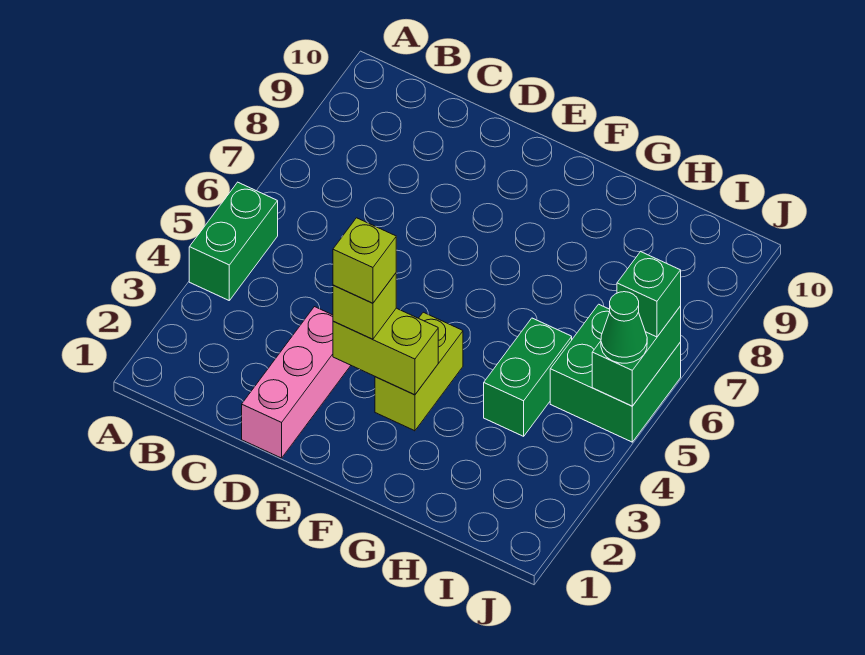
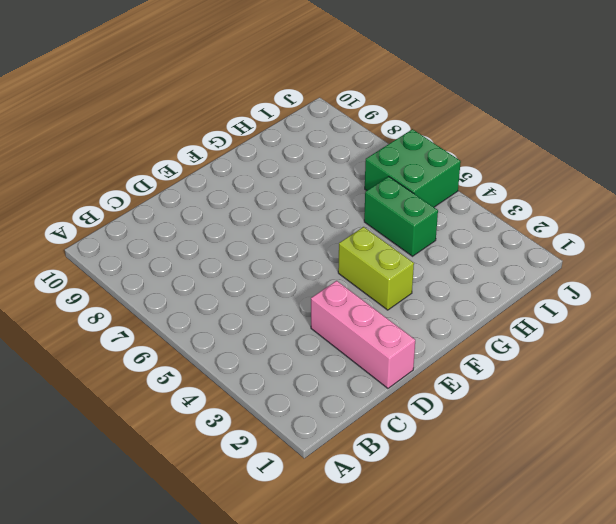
none -> green brick A4:A5 level 1
none -> lime brick E3:F3 level 2

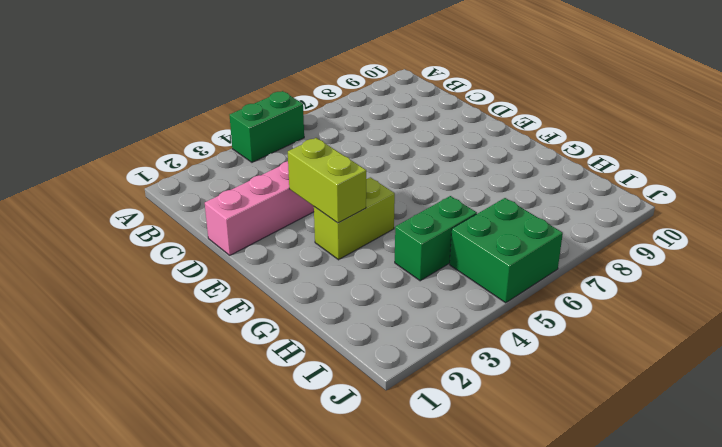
none -> green brick J5:J6 level 2
none -> lime brick E3 level 3

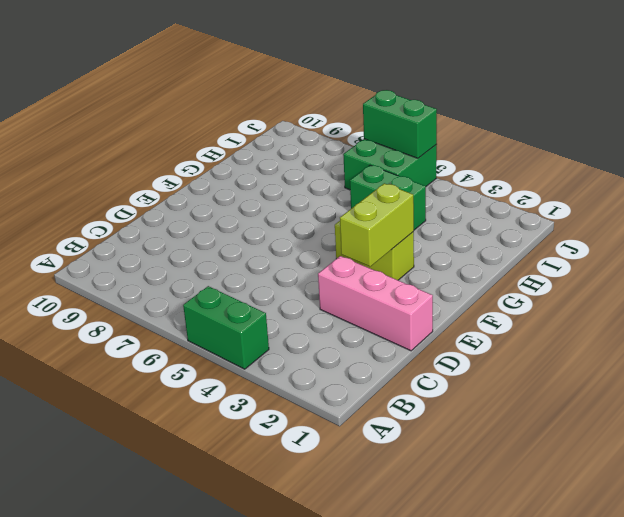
none -> lime brick E3 level 3
none -> green cone J5 level 3

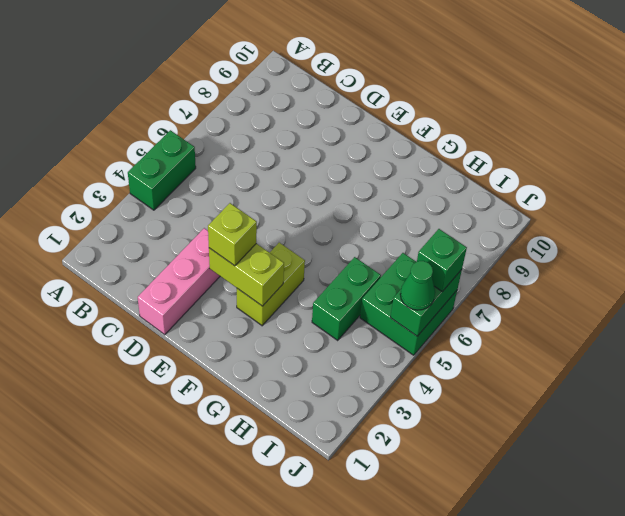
none -> lime brick E3 level 4

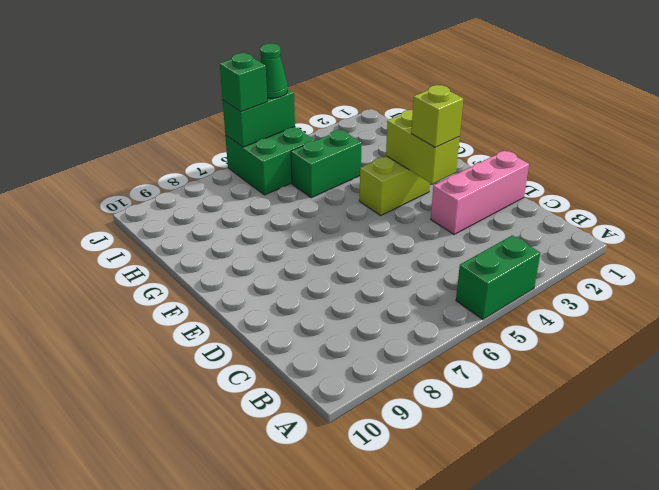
none -> lime brick E3 level 4

